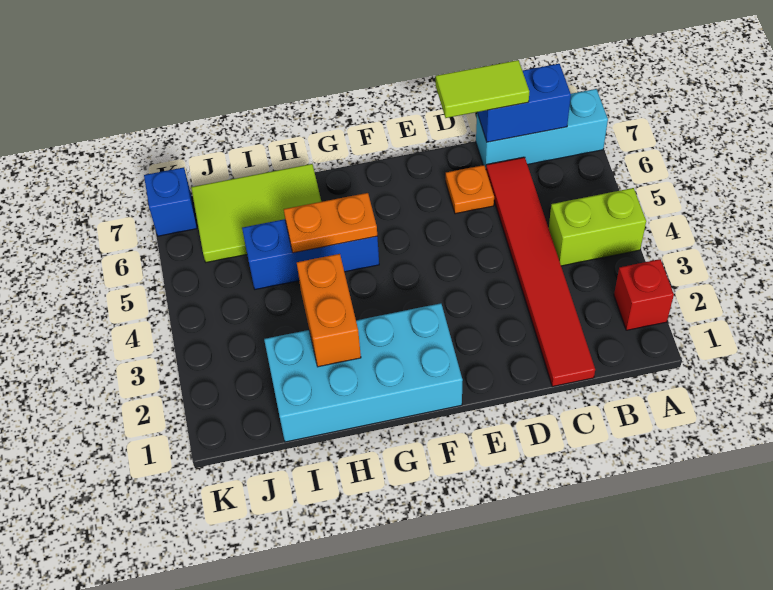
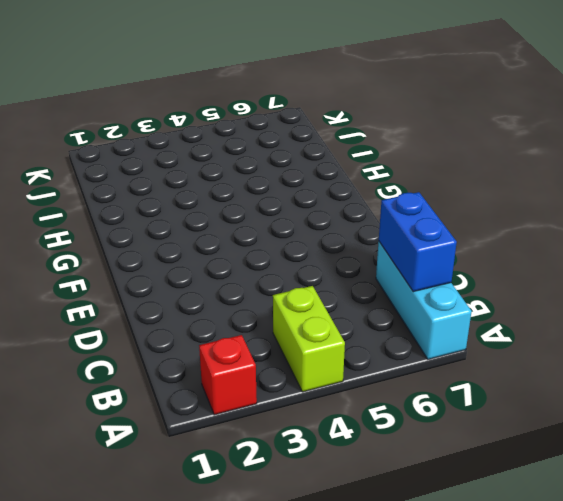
none -> red tile C1:C6 level 1
none -> orange plate D6 level 1
none -> cyan brick F1:I2 level 1

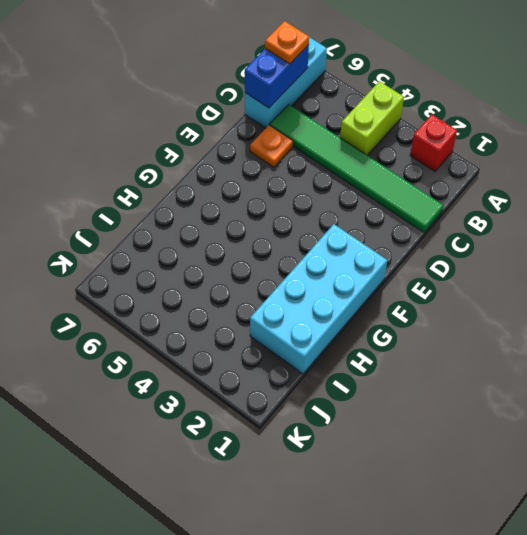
orange plate B7 level 3 -> none
green tile C1:C6 level 1 -> red tile C1:C6 level 1
none -> blue brick G5:I5 level 1
none -> lime tile H6:J7 level 1
none -> blue brick K7 level 1

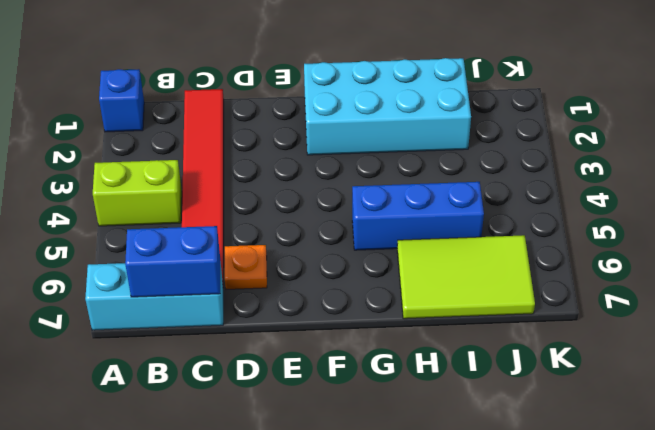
blue brick A1 level 1 -> blue brick K7 level 1
none -> red brick A2 level 1
none -> orange plate G5:H5 level 2
none -> orange brick H2:H3 level 2

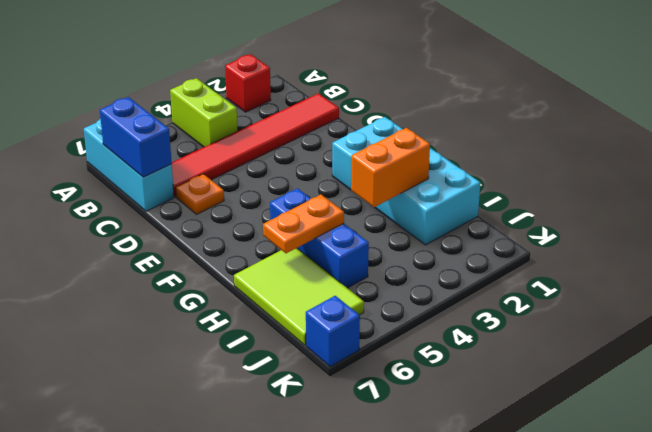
orange plate H5:H6 level 2 -> orange plate G5:H5 level 2
none -> lime tile C7:D7 level 3

